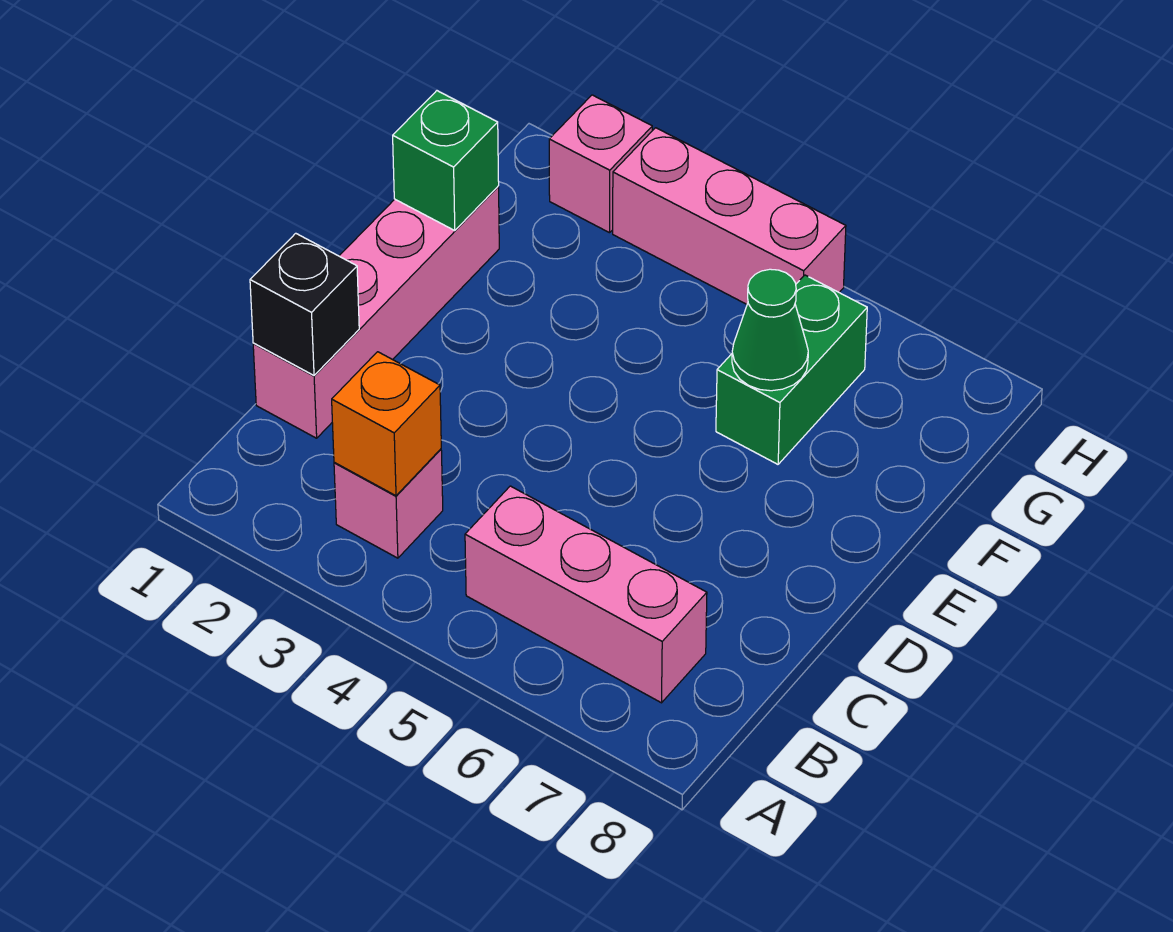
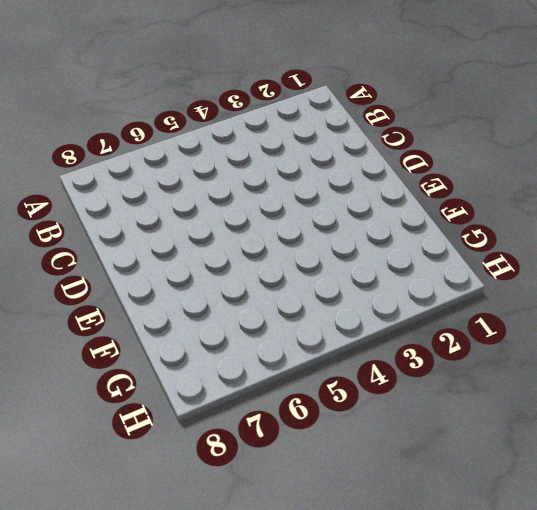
none -> pink brick B3 level 1
none -> pink brick B5:B7 level 1

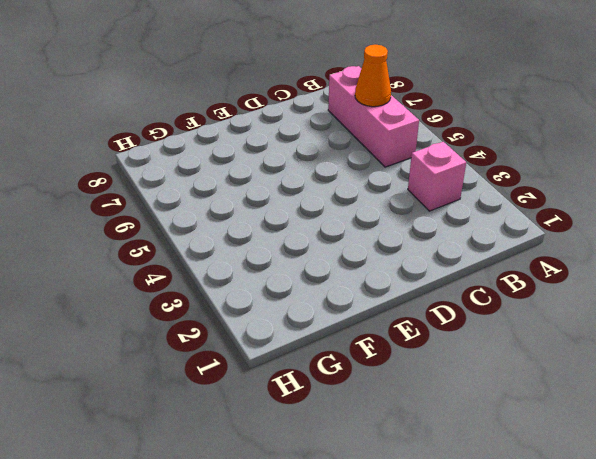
orange cone B6 level 2 -> none
none -> pink brick C1:F1 level 1
none -> green brick F6:G6 level 1

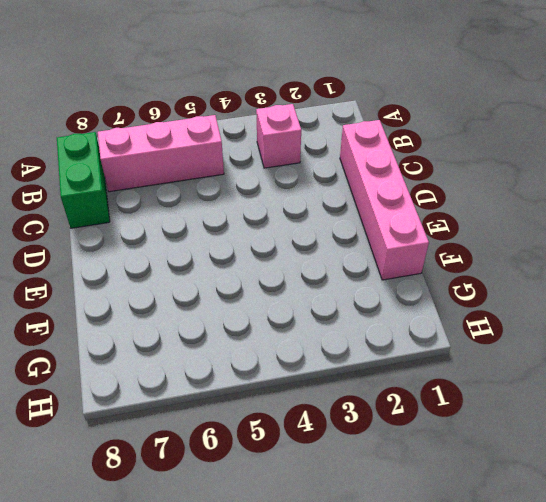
green brick B8:C8 level 1 -> green brick F6:G6 level 1
none -> pink brick H2 level 1
none -> pink brick H3:H5 level 1

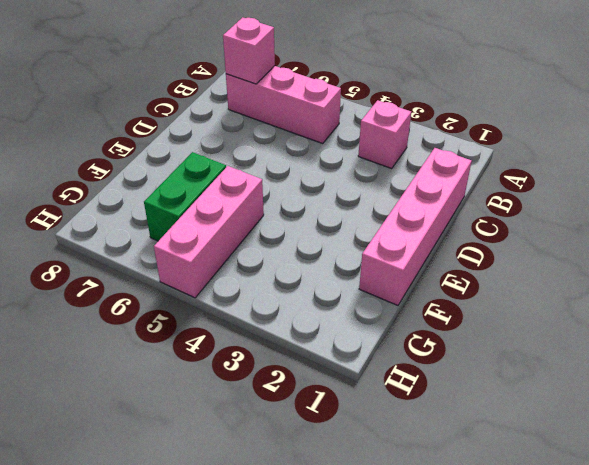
pink brick B7 level 2 -> pink brick H2 level 1
pink brick F5:H5 level 1 -> pink brick H3:H5 level 1
none -> orange brick B3 level 2
none -> black brick C1 level 2

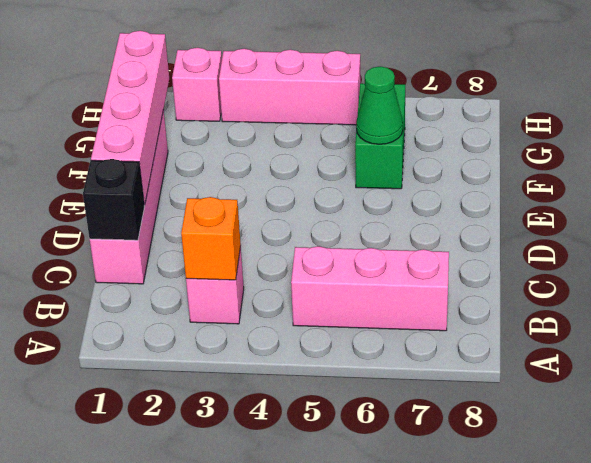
pink brick D1:G1 level 2 -> green brick F1 level 2

